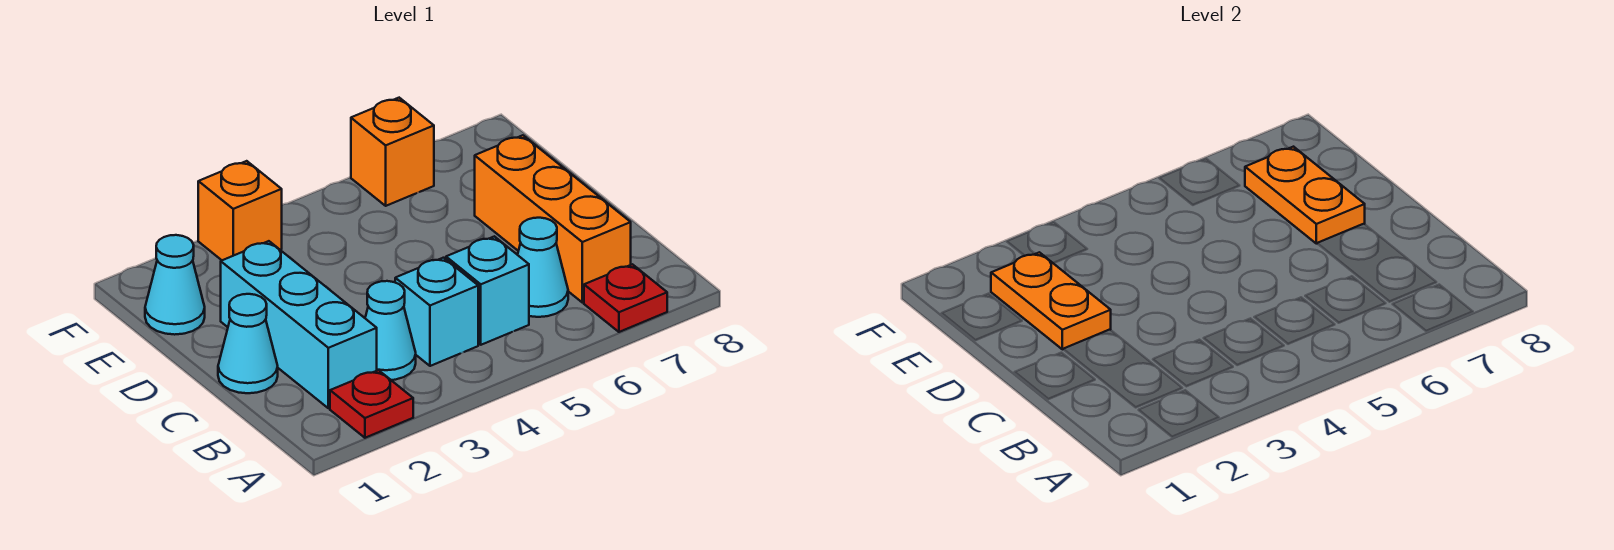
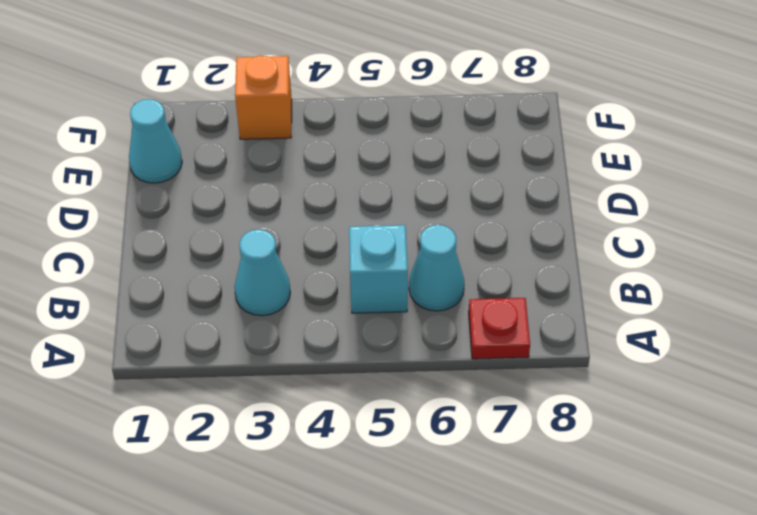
none -> red plate A2 level 1
none -> cyan brick B2:D2 level 1
none -> cyan brick B4 level 1

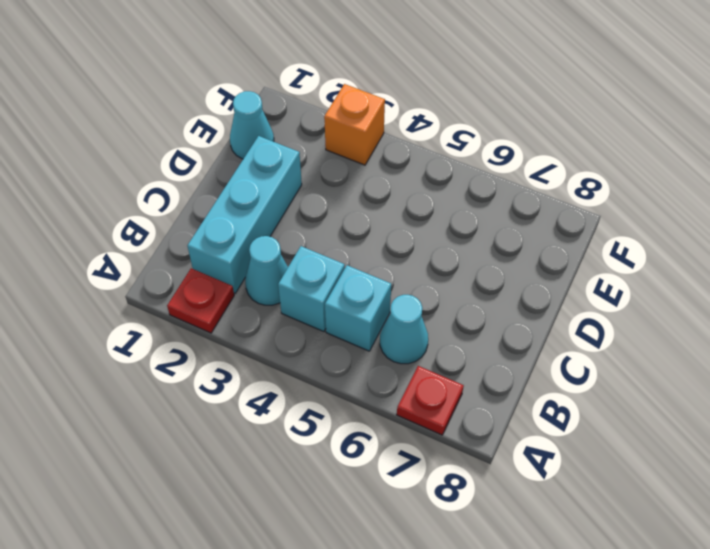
none -> orange brick B7:D7 level 1
none -> cyan cone C1 level 1
none -> orange brick F6 level 1

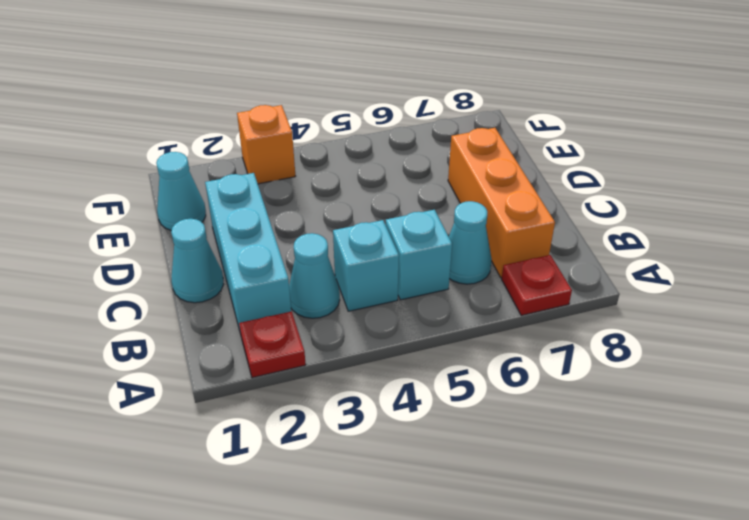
none -> orange brick F6 level 1
none -> orange plate D2:E2 level 2
none -> orange plate D7:E7 level 2

